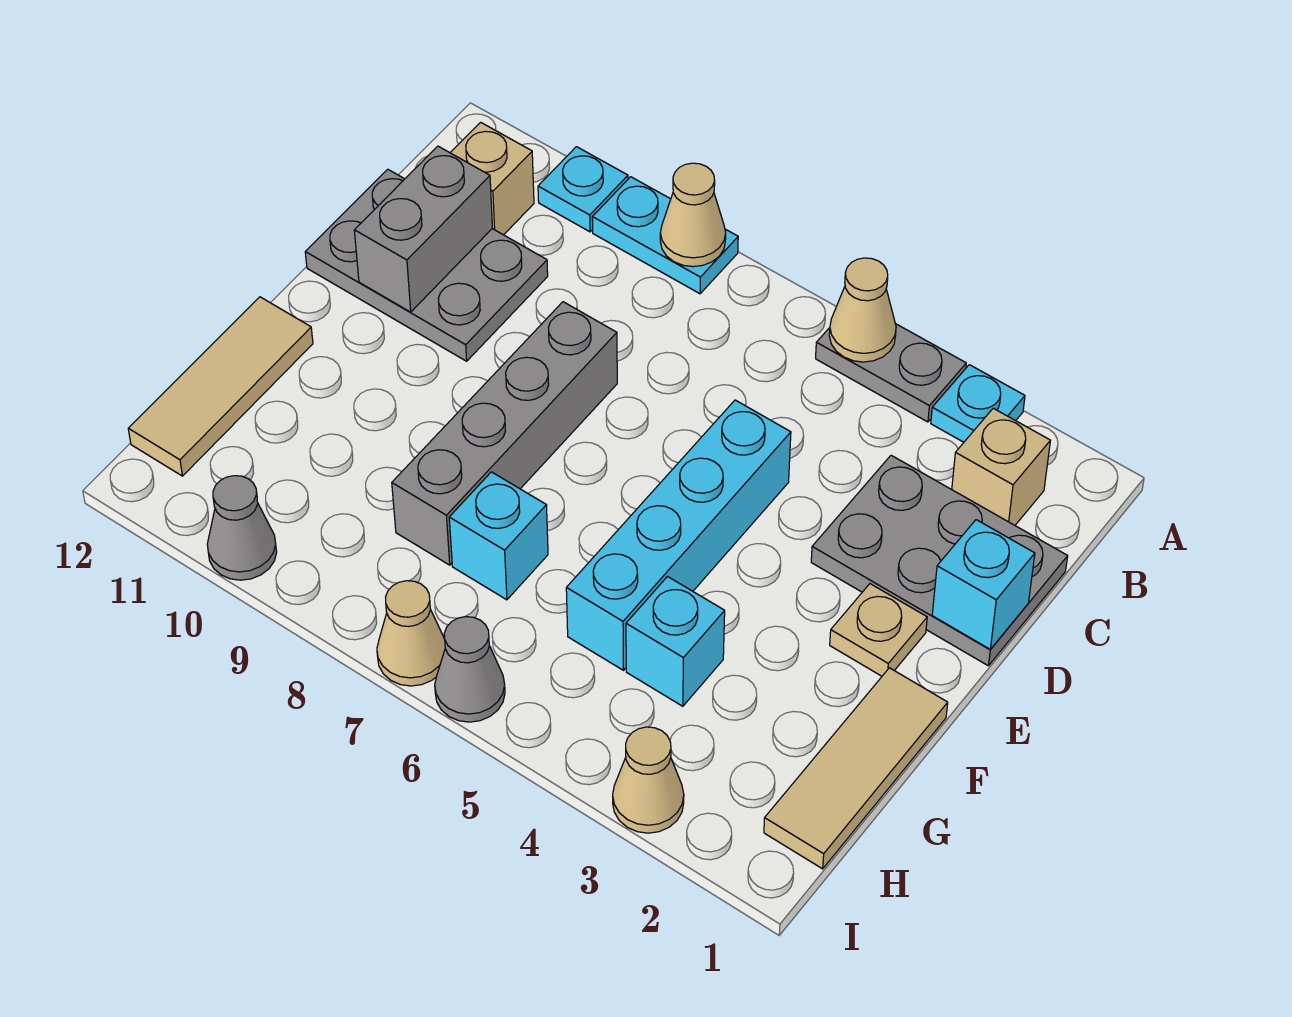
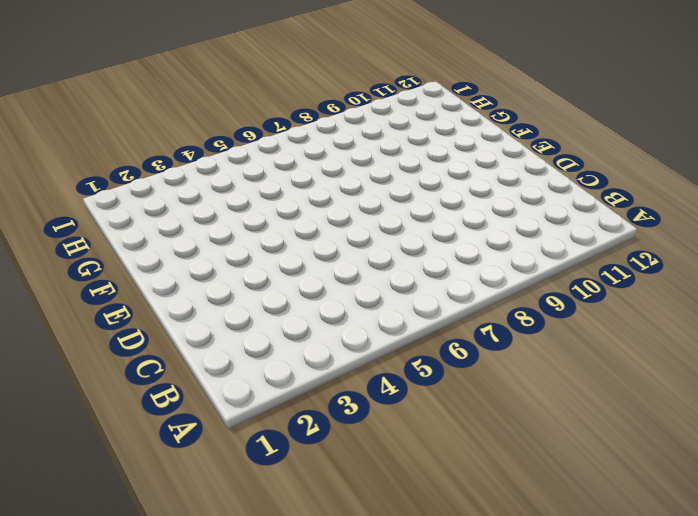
none -> cyan plate A3 level 1
none -> grey plate A4:A5 level 1
none -> cyan plate A8:A9 level 1

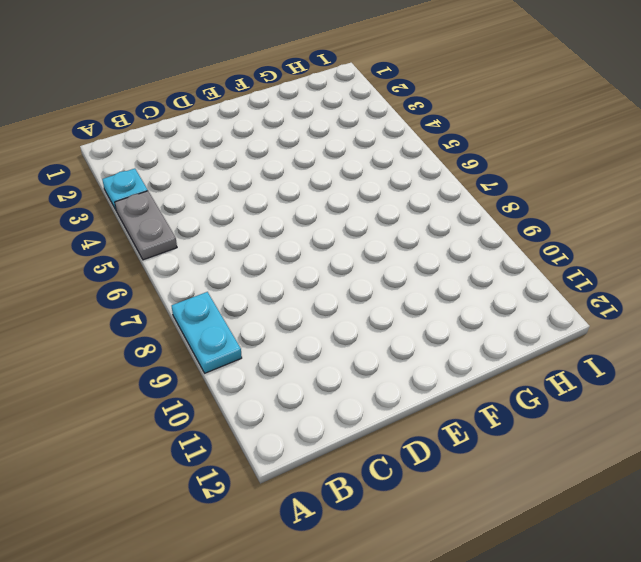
none -> cyan plate A10 level 1
none -> tan brick B2 level 1
none -> tan brick B11 level 1

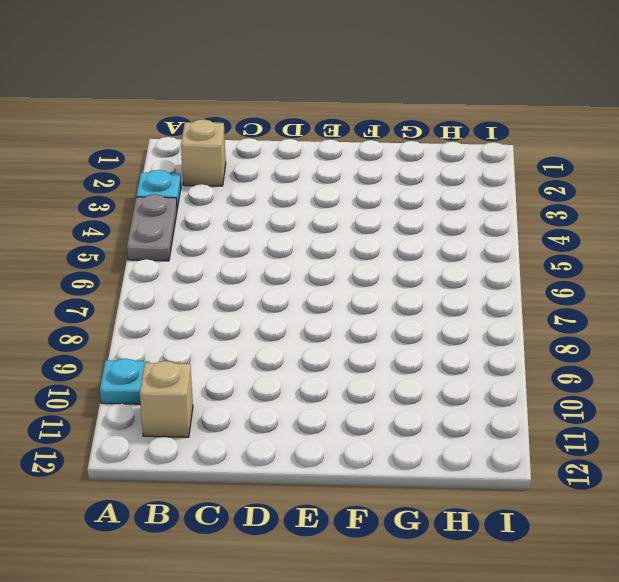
none -> cyan plate A8:A9 level 1
none -> grey plate C1:D3 level 1
none -> grey plate C10:D12 level 1

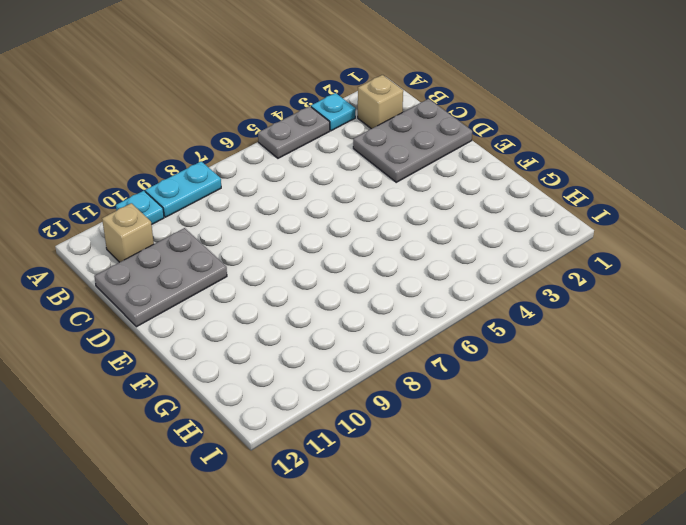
none -> cyan brick D5:G5 level 1
none -> grey brick D8:G8 level 1
none -> tan plate E2 level 1

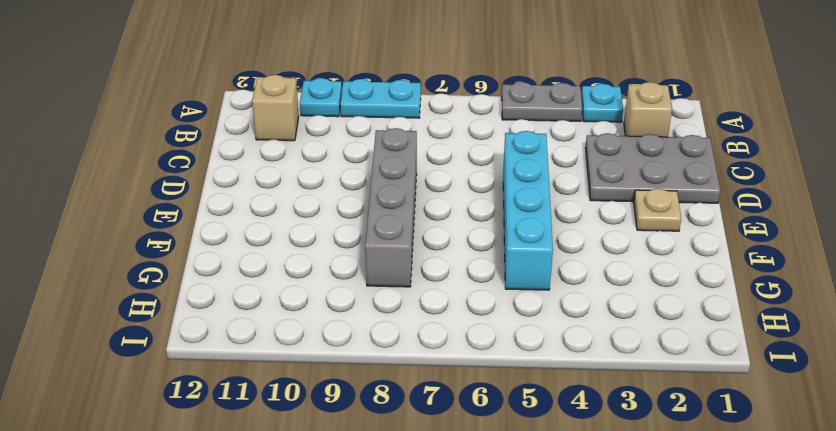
none -> grey plate C10:D12 level 1
none -> tan tile F1:H1 level 1
none -> tan tile F12:H12 level 1

